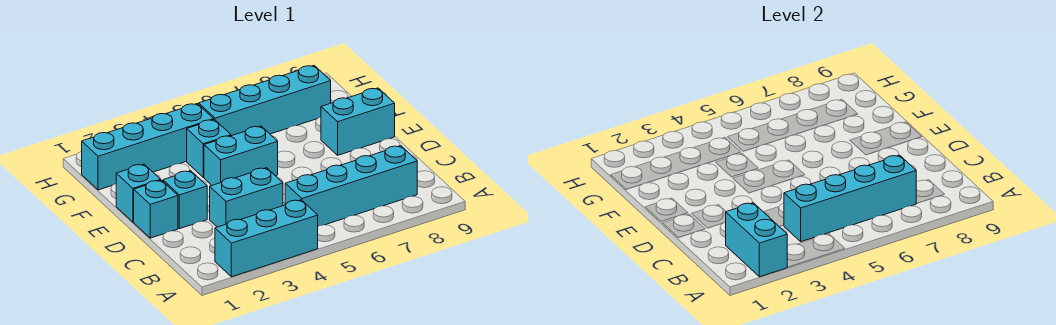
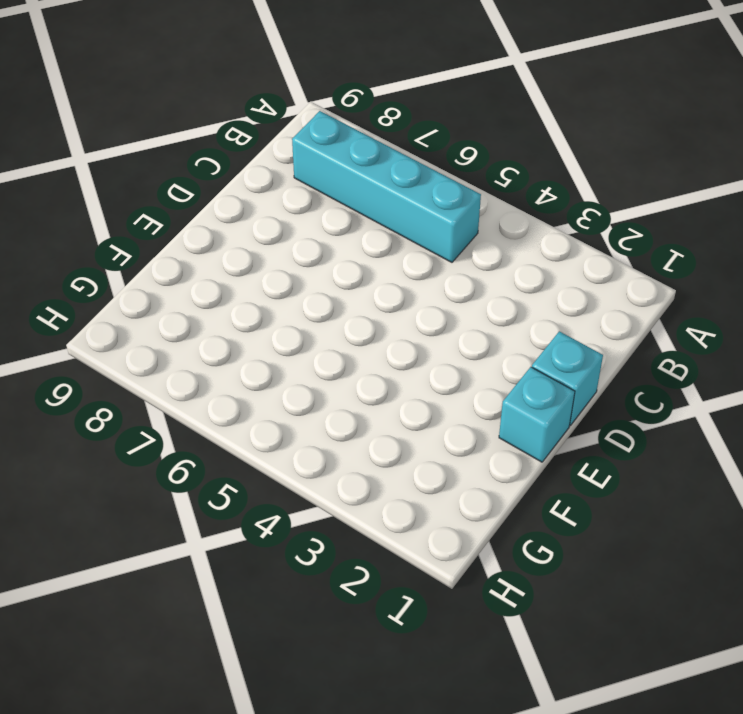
none -> cyan brick A2:A4 level 1
none -> cyan brick C3:C4 level 1
none -> cyan brick D2 level 1

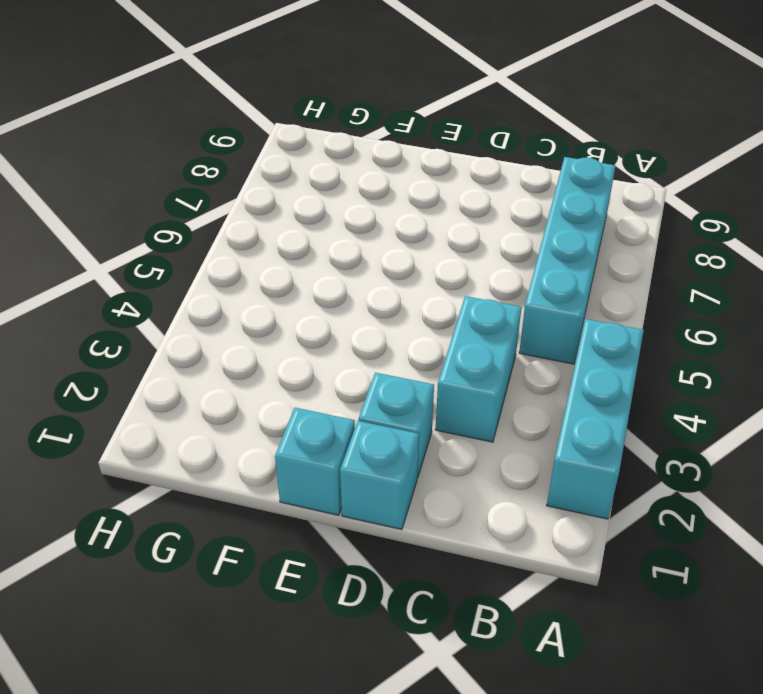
none -> cyan brick E4:E5 level 1
none -> cyan brick E8:E9 level 1
none -> cyan brick F4 level 1

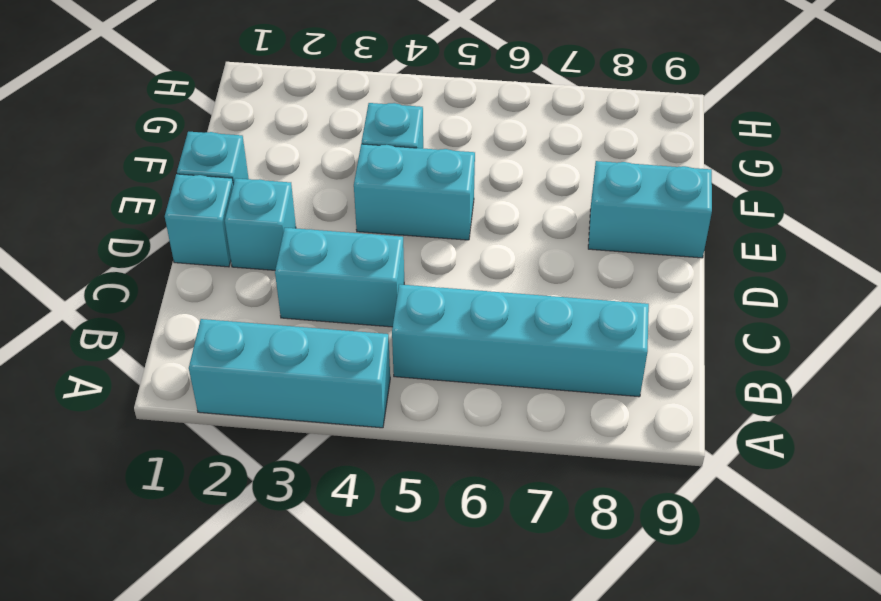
none -> cyan brick G1:G4 level 1
none -> cyan brick G5:G8 level 1
none -> cyan brick A2:B2 level 2

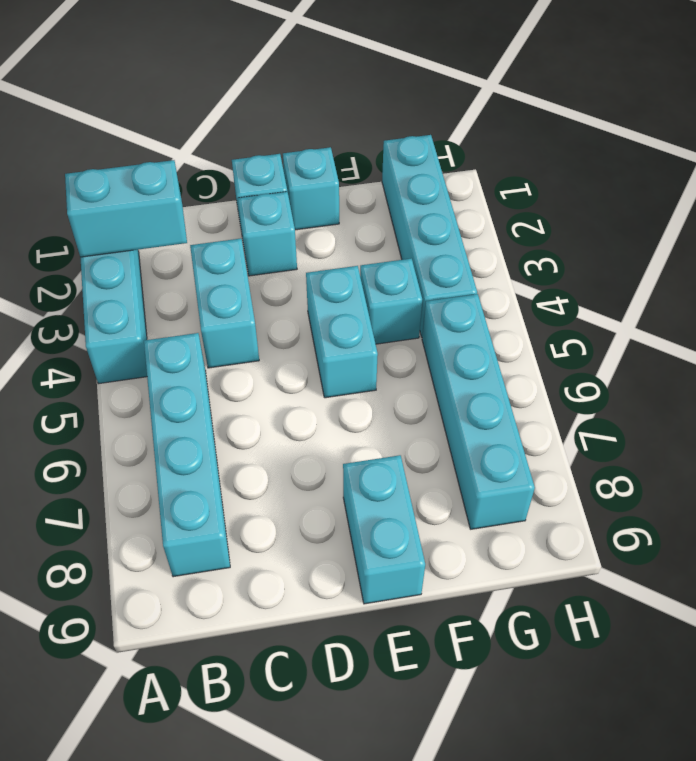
none -> cyan brick B4:B7 level 2

